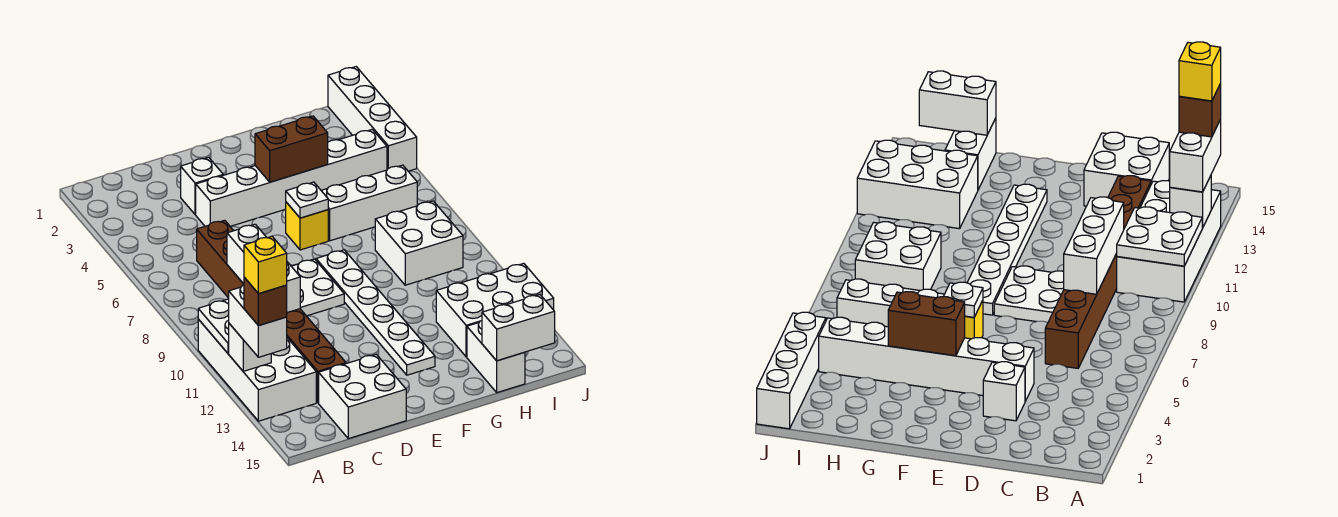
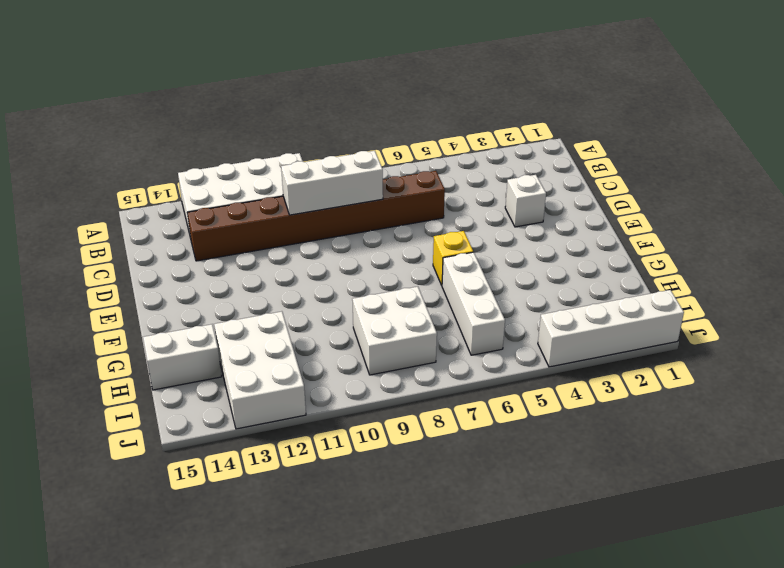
none -> white brick C14:D15 level 1
none -> white brick D4:I4 level 1
none -> white plate D8:E9 level 1

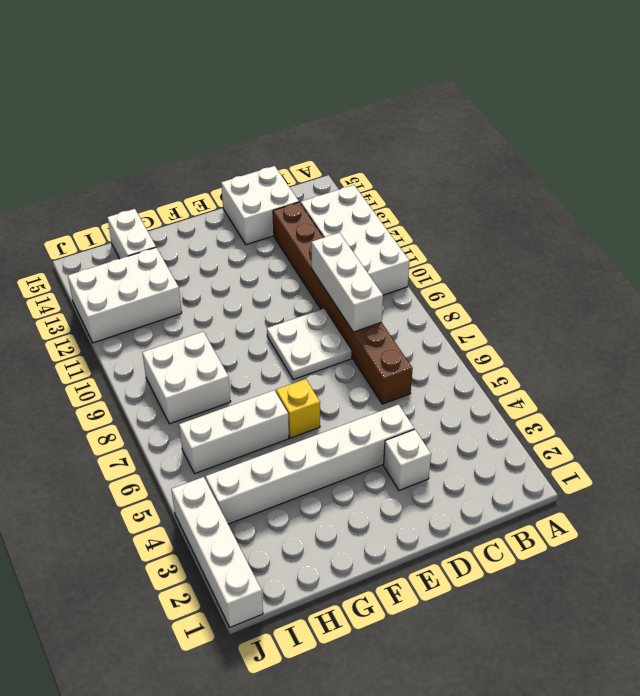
none -> white plate F8:F13 level 1
none -> white plate A10:B11 level 2
none -> white brick A12 level 2

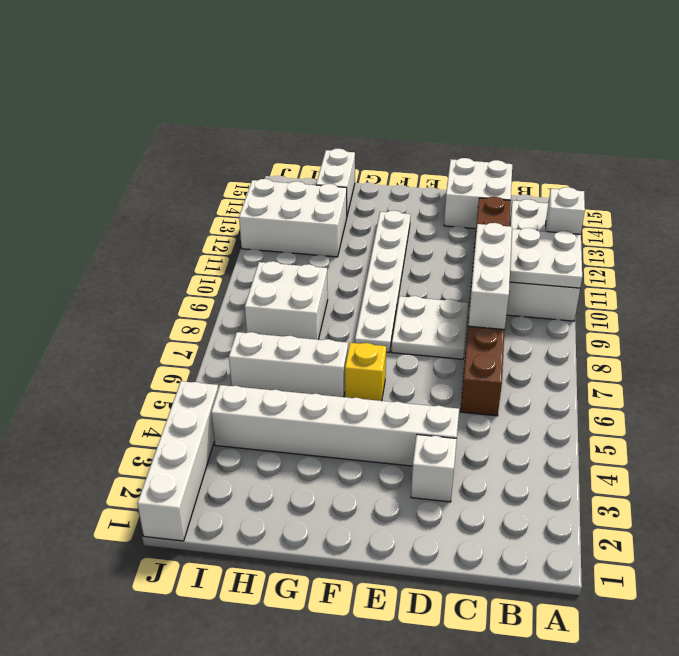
none -> brown brick F4:G4 level 2
none -> white plate F6 level 2
none -> white brick H15:I15 level 2

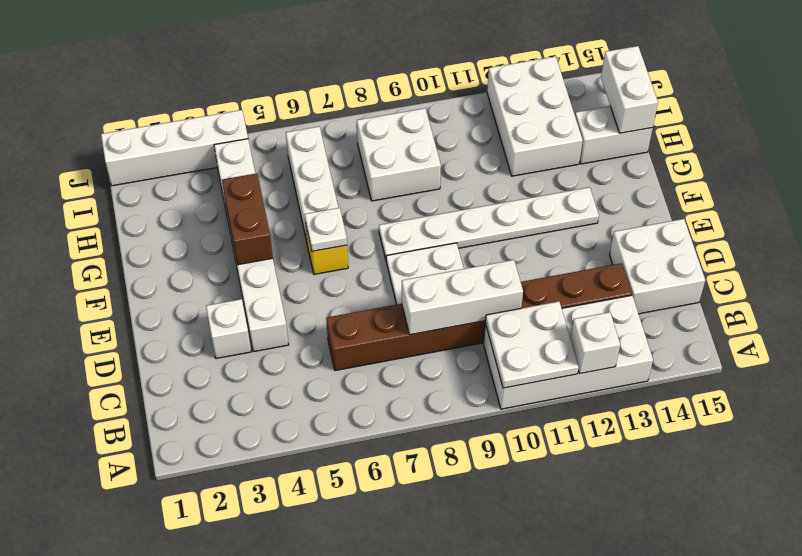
none -> white brick A12:A13 level 3
none -> brown brick A13 level 4
none -> yellow brick A13 level 5

